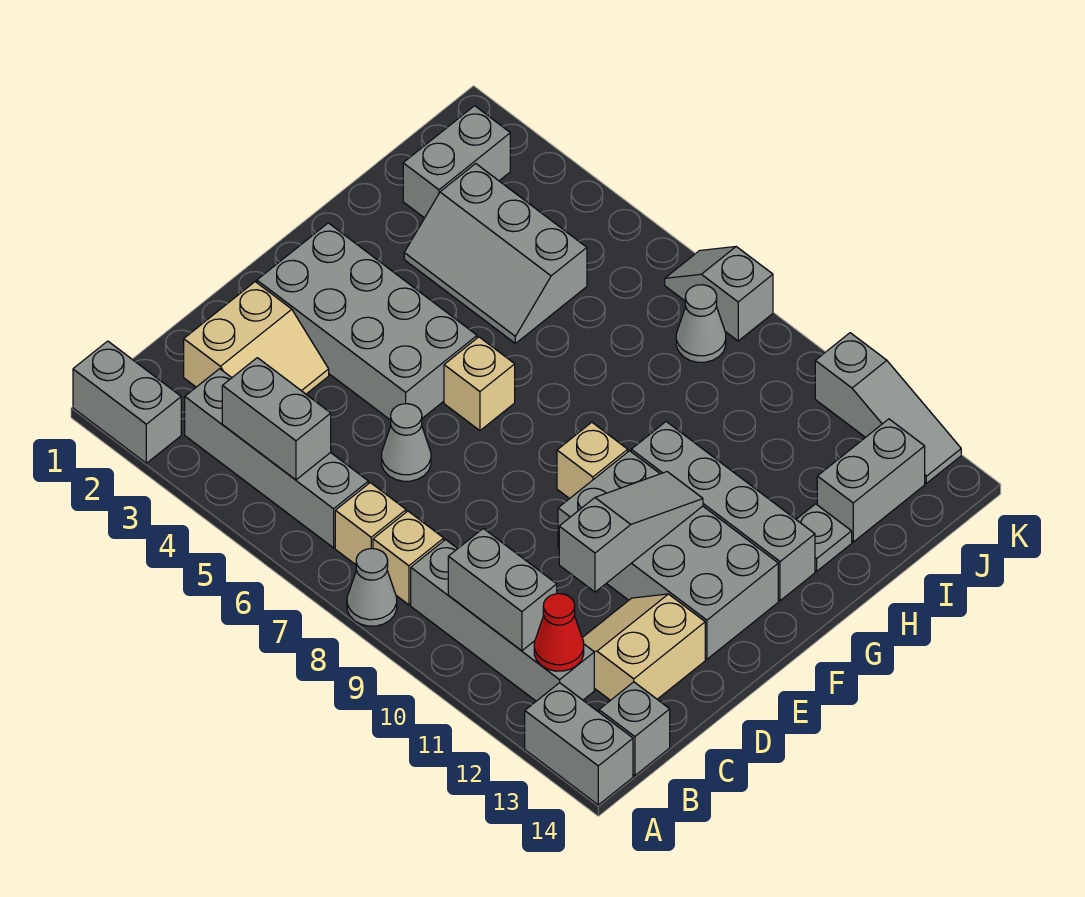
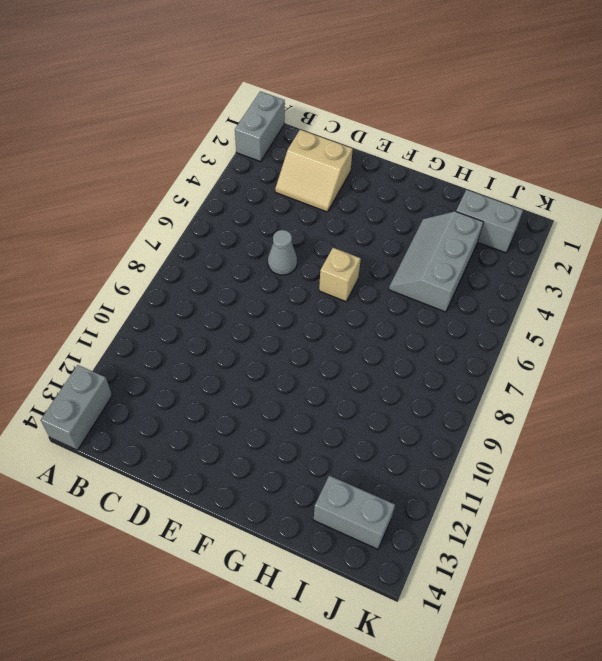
none -> grey cone A8 level 1
none -> grey brick B3:B6 level 1
none -> tan brick B7 level 1

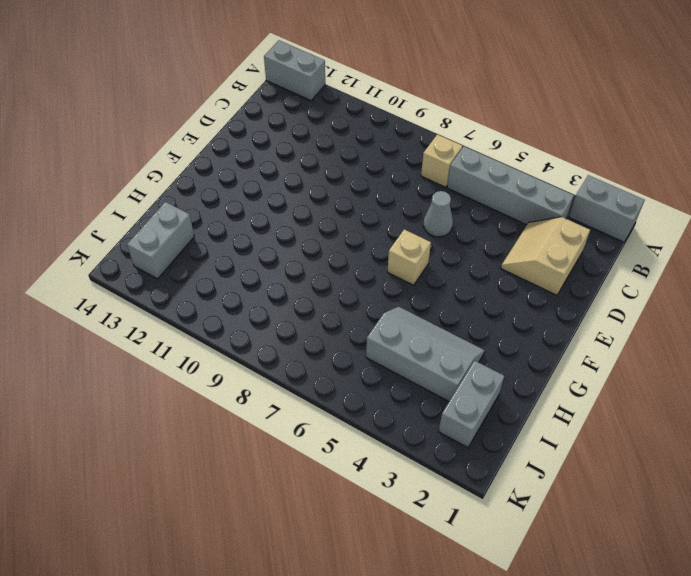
none -> grey cone A8 level 1
none -> tan brick B8 level 1
none -> grey brick B9:B12 level 1

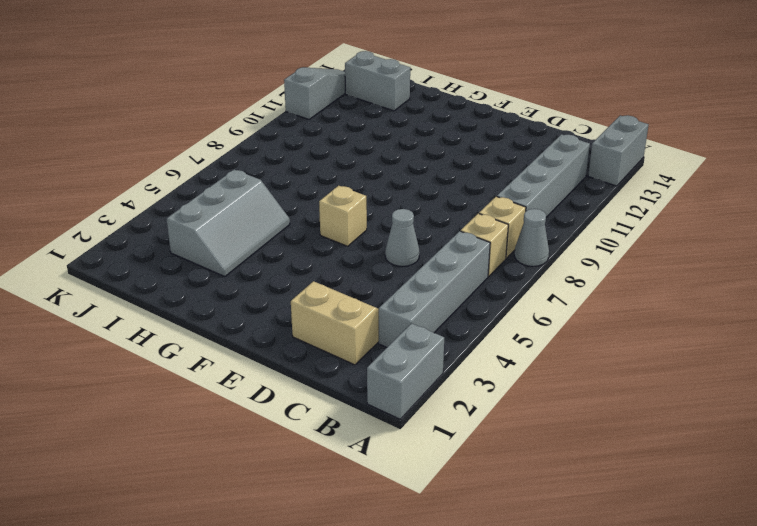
none -> grey brick B14 level 1
none -> tan slope C12:D13 level 1 top 13
none -> grey brick E2:F5 level 1

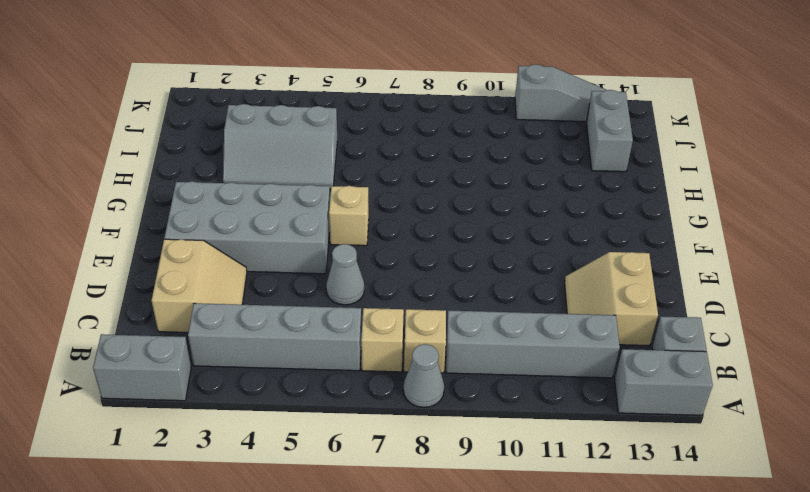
none -> grey brick E10:F13 level 1
none -> tan brick F9 level 1
none -> grey brick G10:G13 level 1

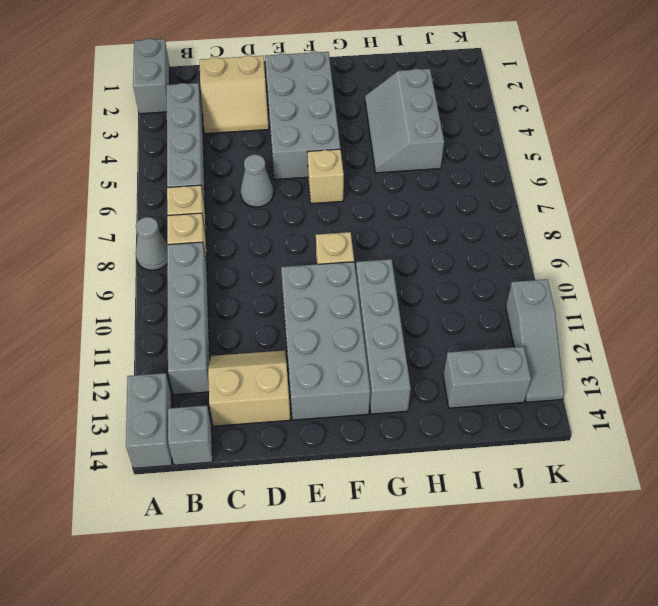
none -> grey plate H13 level 1
none -> grey brick I2:J2 level 1
none -> grey cone J8 level 1

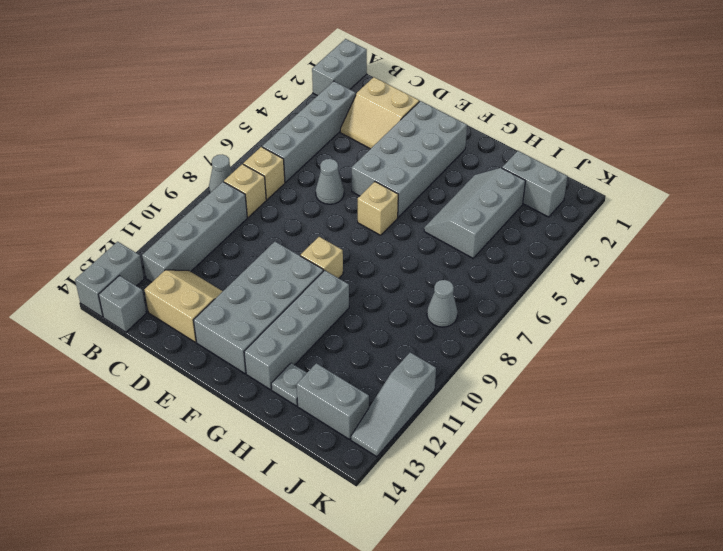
none -> grey slope K7:K8 level 1 top 8
none -> grey brick B4:B5 level 2
none -> grey brick B10:B11 level 2

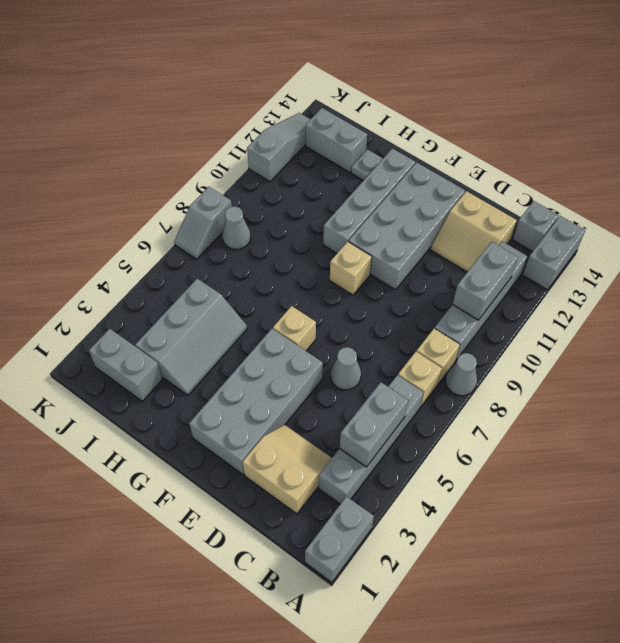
none -> red cone B12 level 2
none -> grey slope D11:F11 level 2 top D

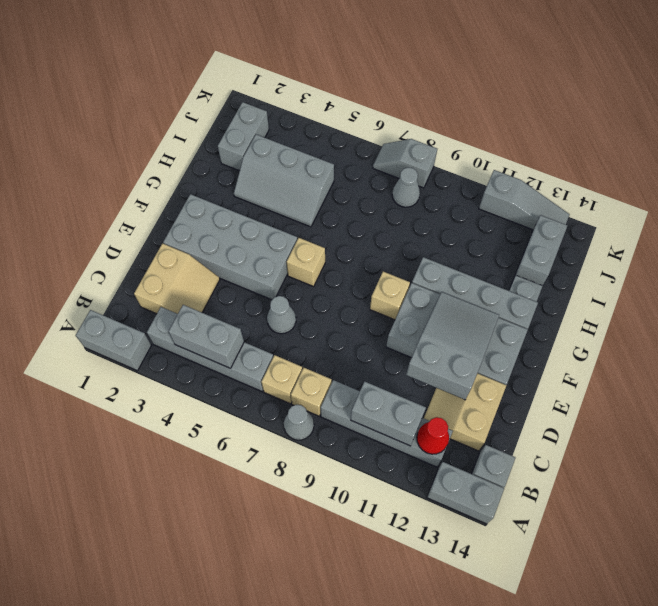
grey slope D11:F12 level 2 top D -> grey slope D11:F11 level 2 top D

